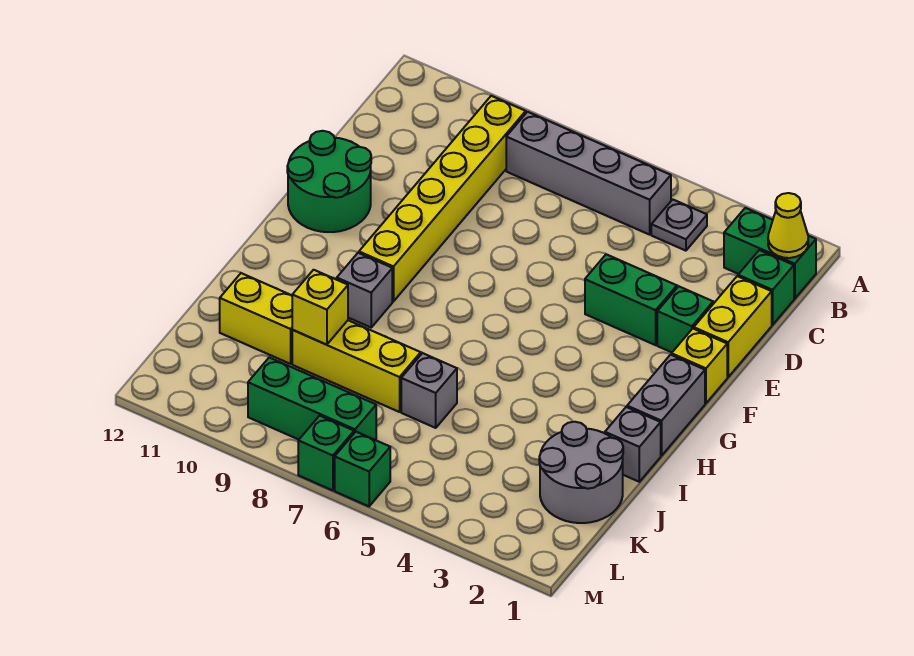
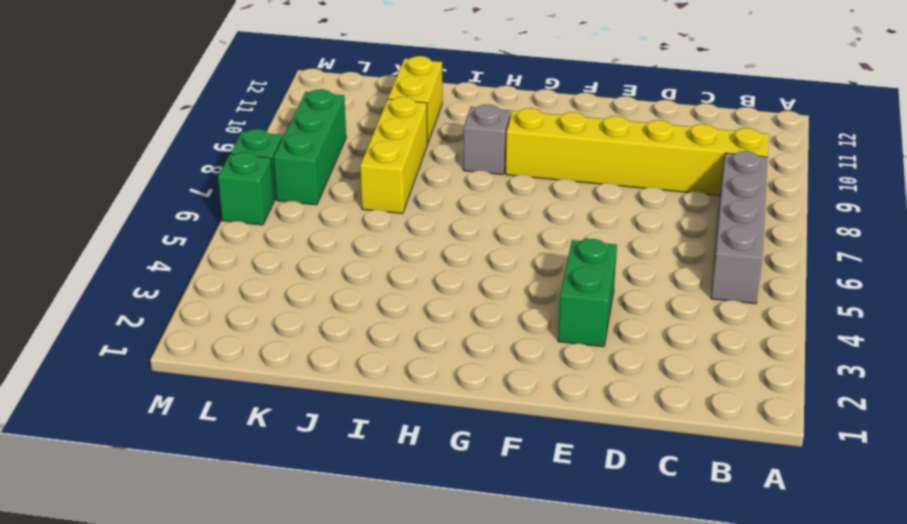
none -> green brick B1:B2 level 1
none -> grey plate B4 level 1
none -> green brick C1 level 1

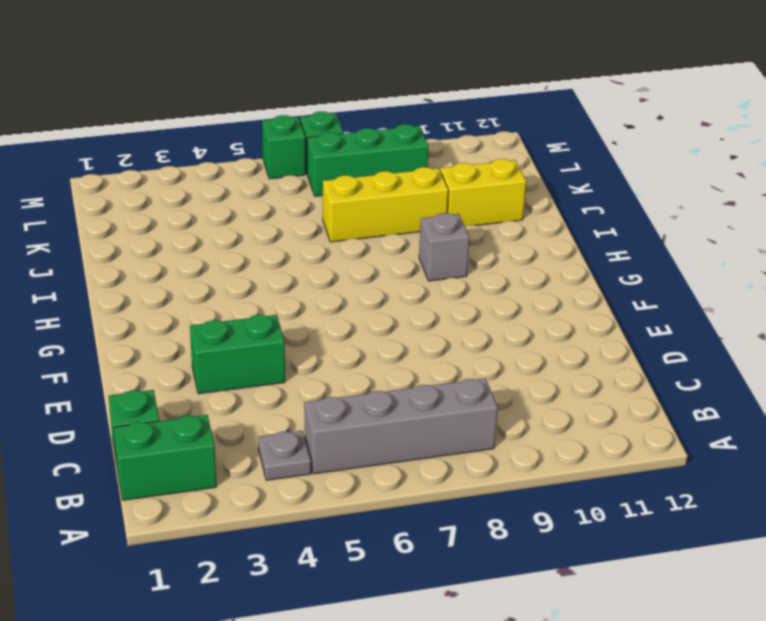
none -> yellow brick B9:G9 level 1
none -> yellow brick D1:E1 level 1
none -> green brick E2 level 1

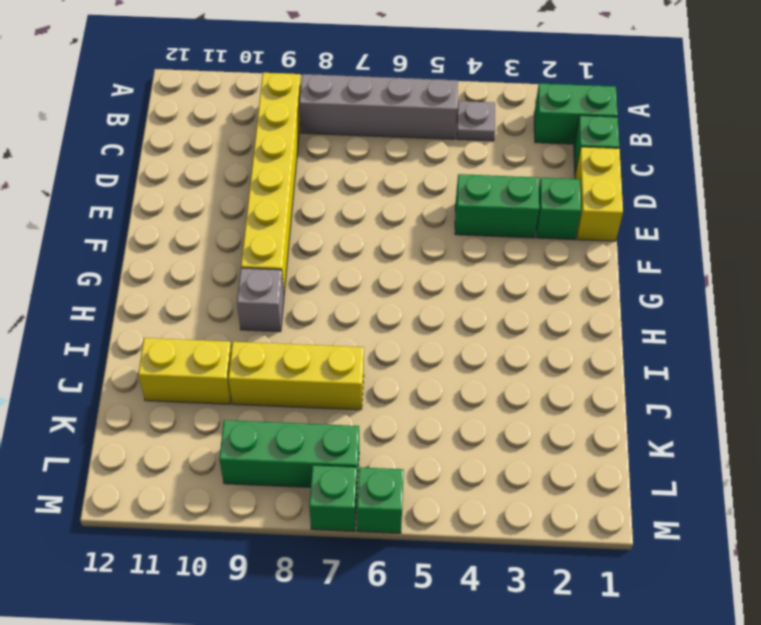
none -> green round brick E11:F12 level 1
none -> yellow brick F1 level 1
none -> grey brick G1:H1 level 1

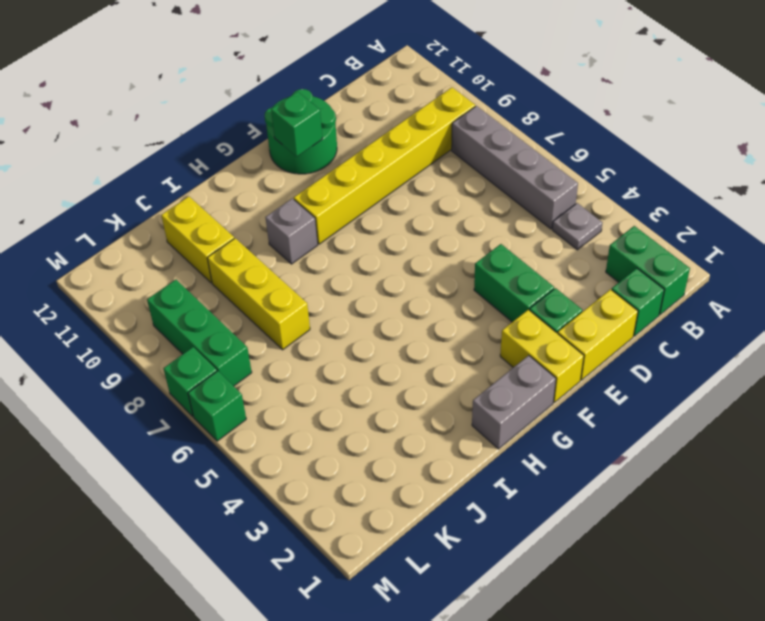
yellow brick F1:F2 level 1 -> yellow brick F1 level 1
green brick F11 level 2 -> none
none -> grey brick I1 level 1
none -> grey round brick J1:K2 level 1
none -> grey brick J6 level 1

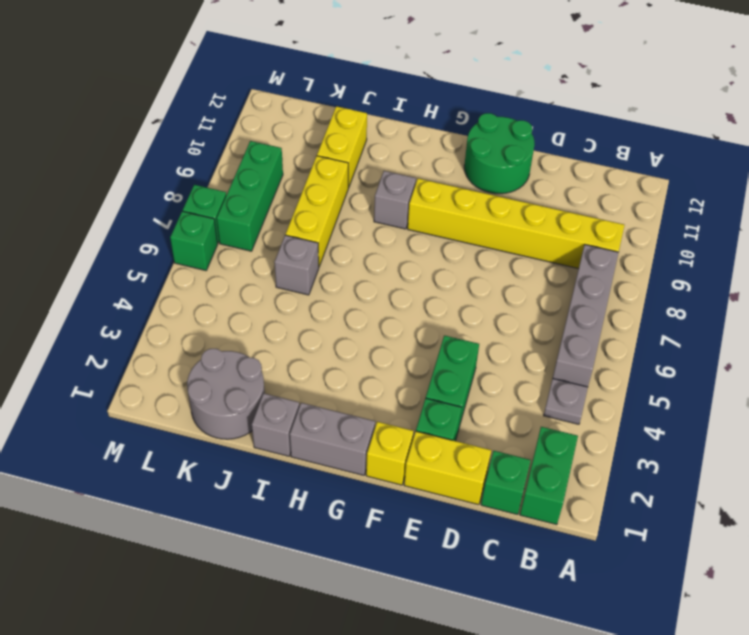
none -> yellow cone B1 level 2
none -> yellow brick J9 level 2

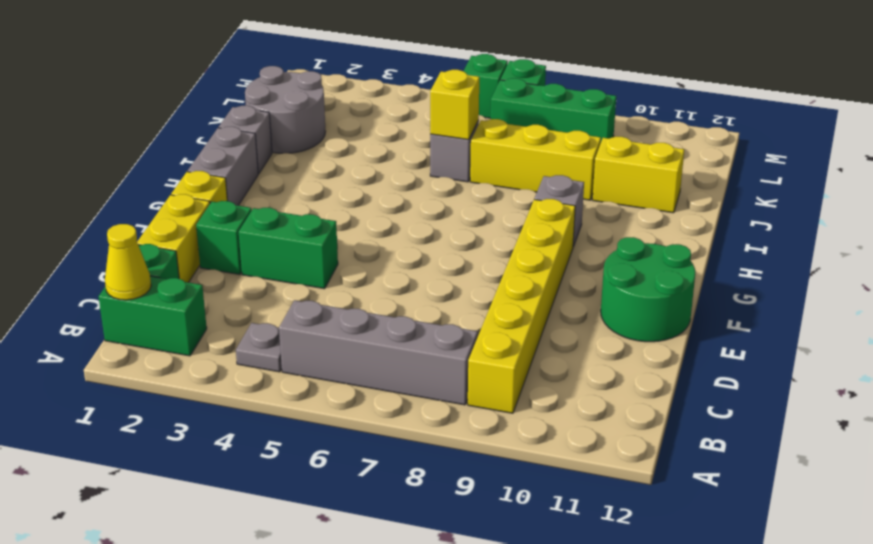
yellow brick J6 level 2 -> yellow brick J9 level 2

